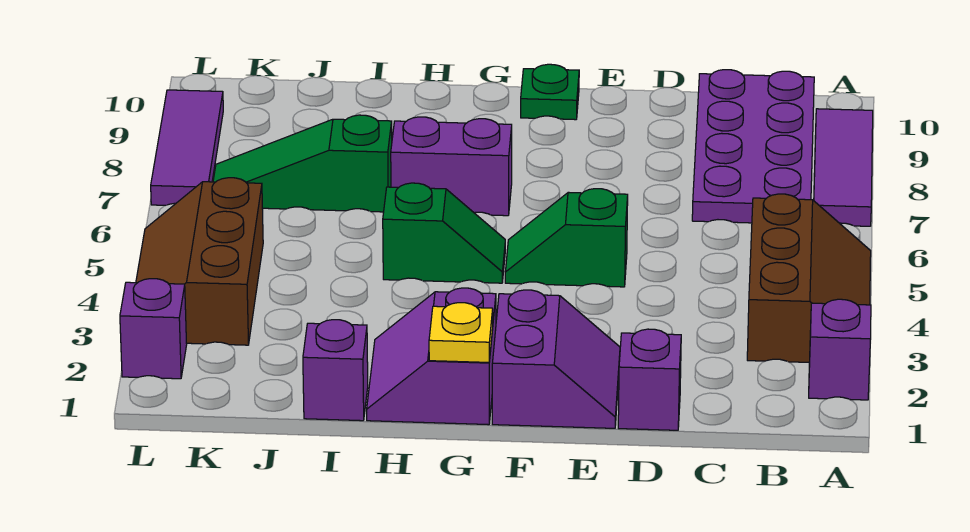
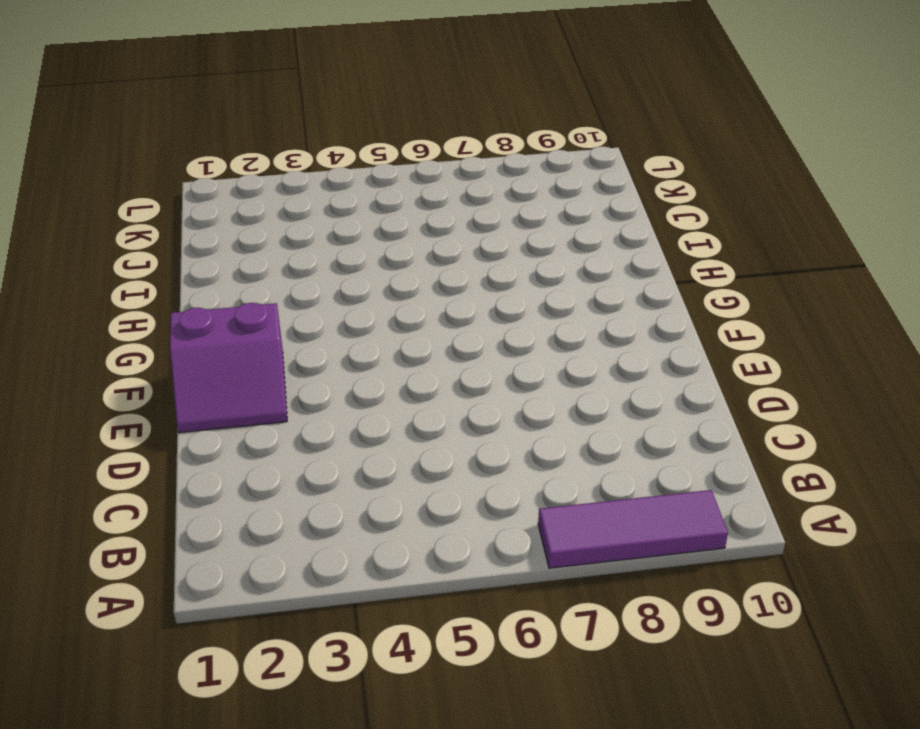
none -> purple brick A2 level 1
none -> brown slope A3:B5 level 1 top B
none -> purple plate B7:C10 level 1

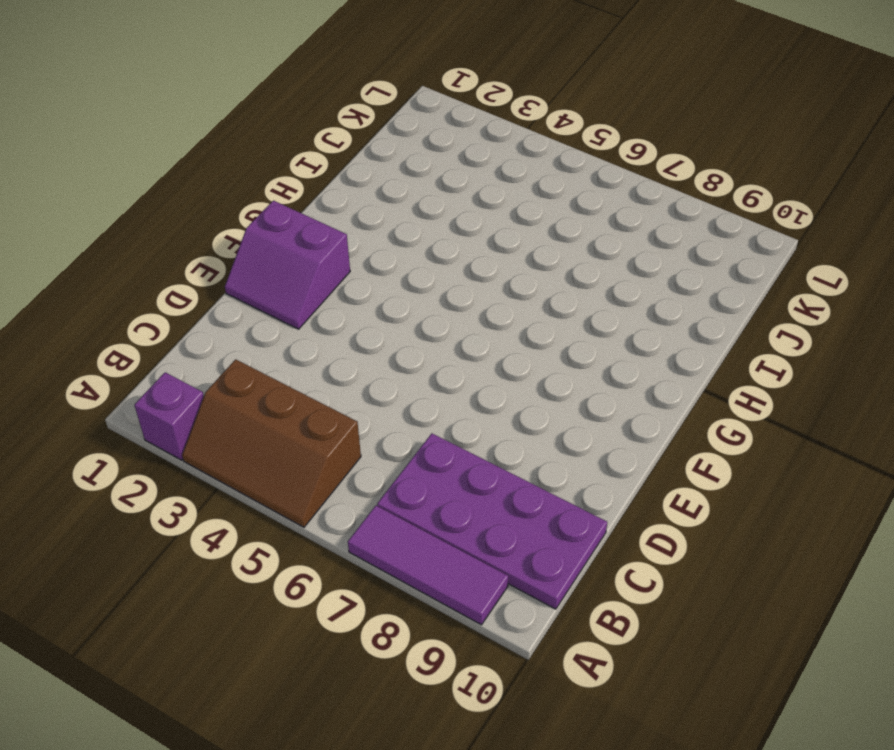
none -> purple brick D1 level 1
none -> green slope E5:F5 level 1 top E
none -> green plate F10 level 1

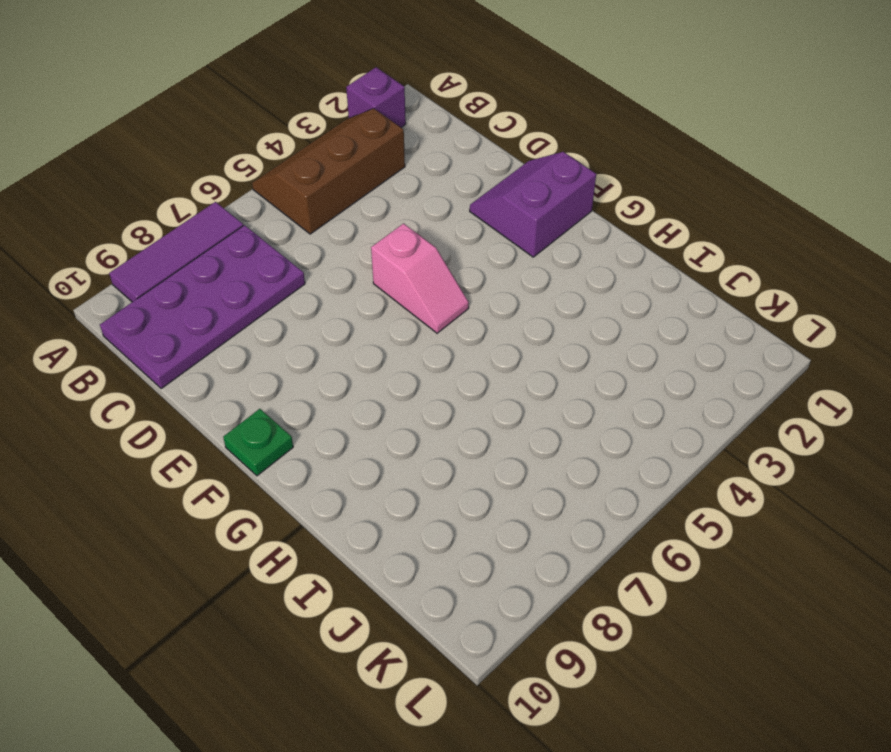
pink slope E5:F5 level 1 top E -> green slope E5:F5 level 1 top E
none -> purple brick D1 level 1
none -> purple slope G1:H2 level 1 top G
none -> green slope G5:H5 level 1 top H

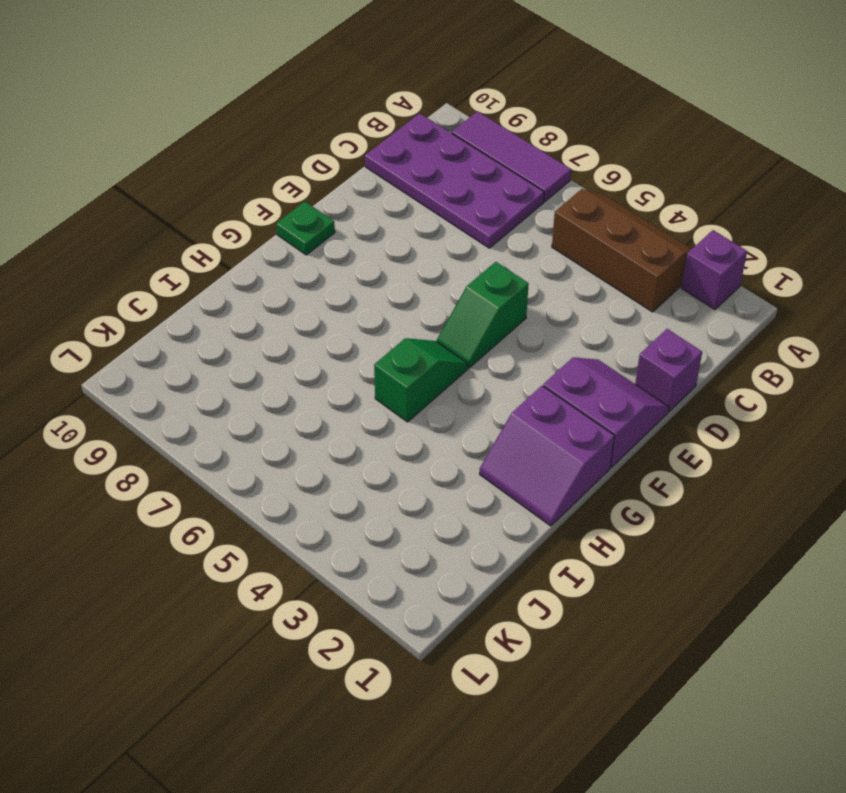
none -> purple brick G7:H7 level 1
none -> purple brick I1 level 1
none -> green slope I7:K7 level 1 top I

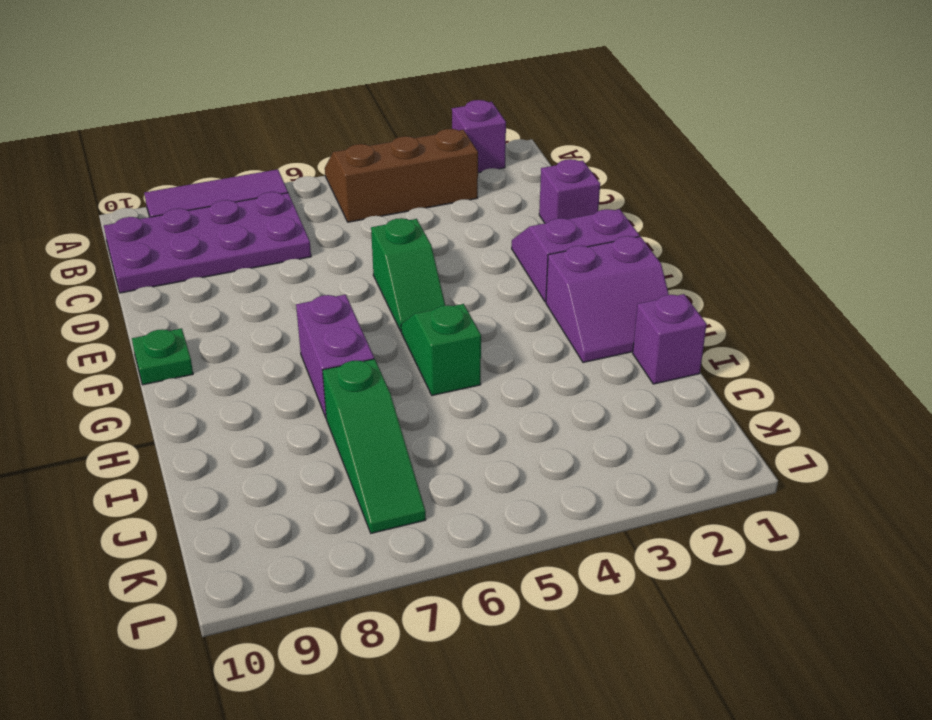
none -> brown slope K3:L5 level 1 top K
none -> purple brick L2 level 1
none -> purple tile L7:L9 level 1

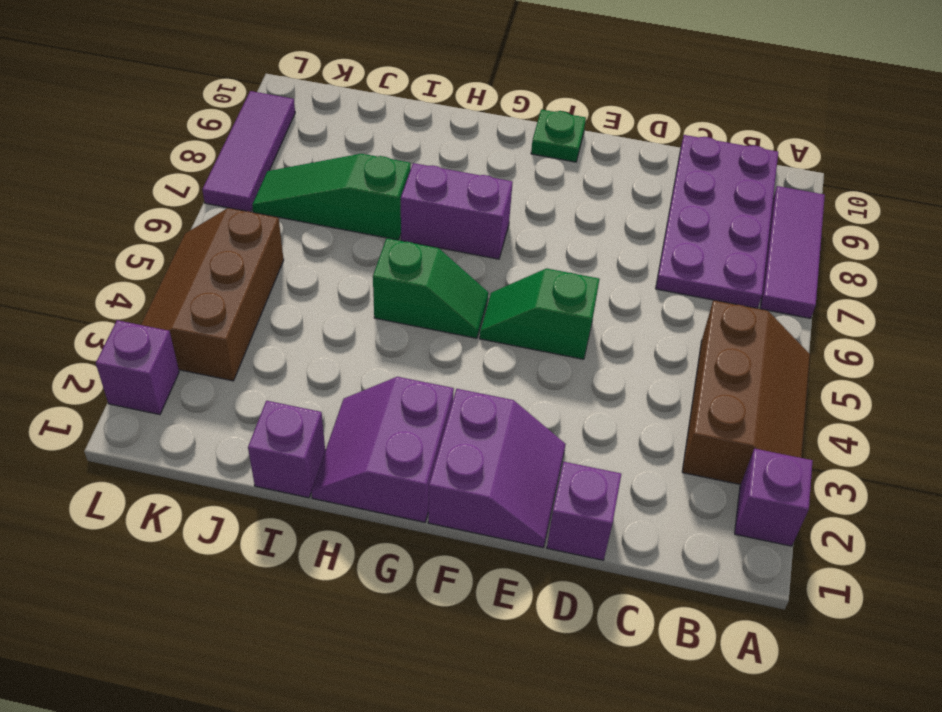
none -> yellow plate G1 level 2

